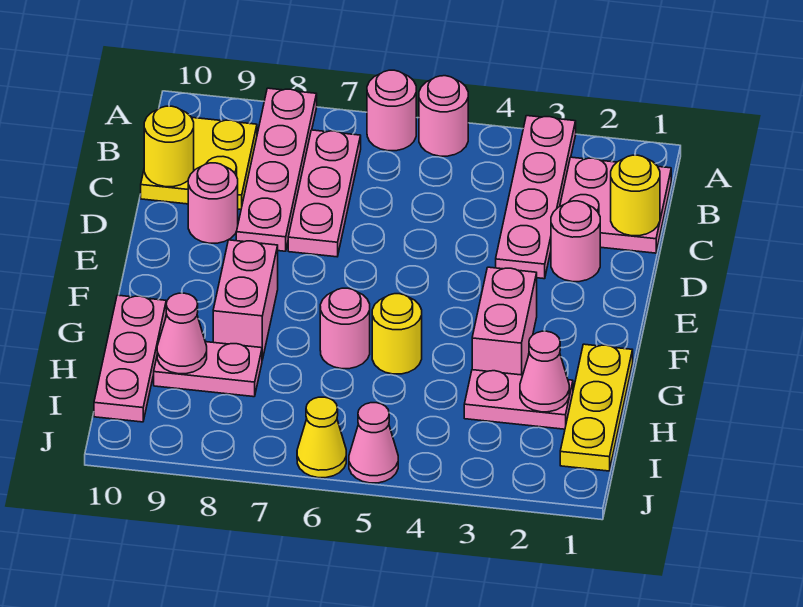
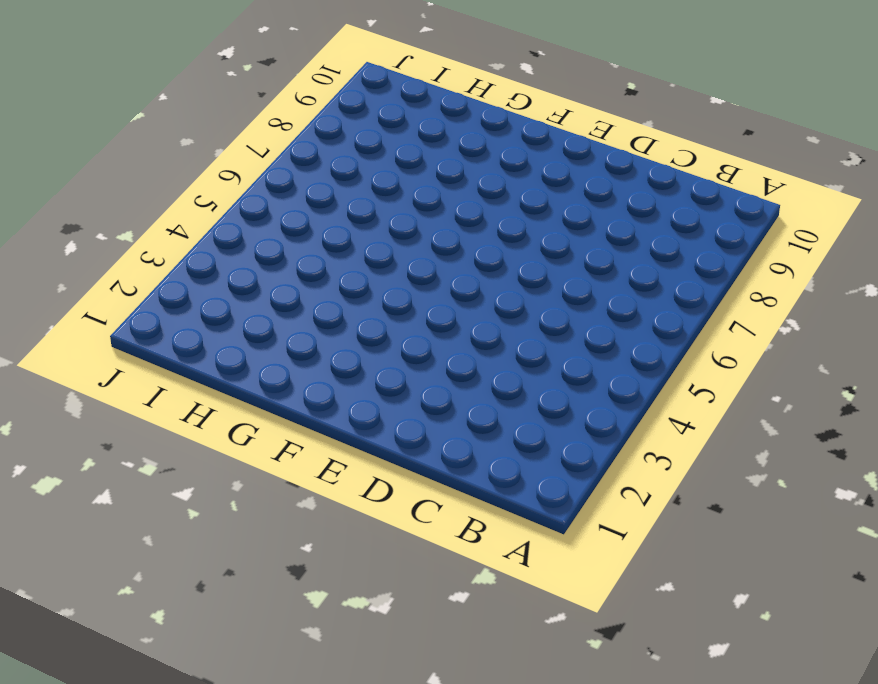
none -> pink plate A3:D3 level 1
none -> pink round brick A5 level 1
none -> pink round brick A6 level 1

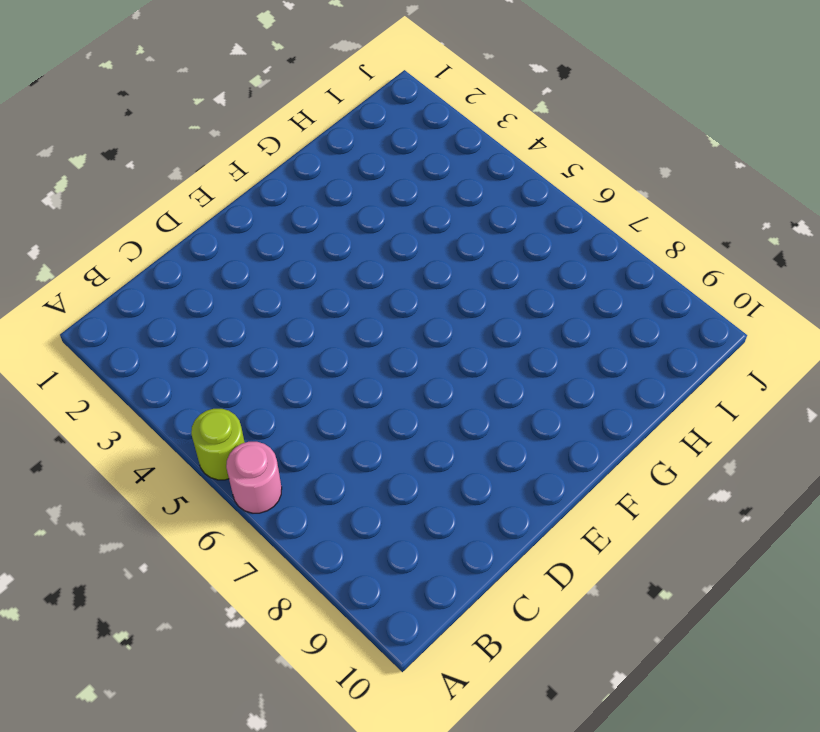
lime round brick A5 level 1 -> pink round brick A5 level 1
none -> pink plate A3:D3 level 1
none -> pink plate A8:D8 level 1
none -> pink plate B1:C2 level 1

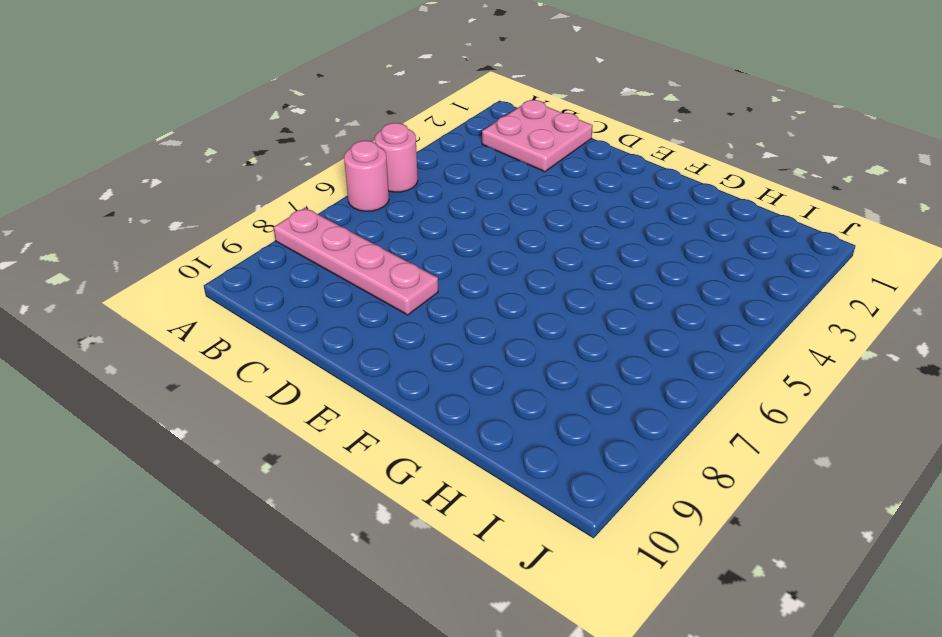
none -> pink plate A3:D3 level 1
none -> pink plate B7:D7 level 1
none -> yellow plate B9:C10 level 1

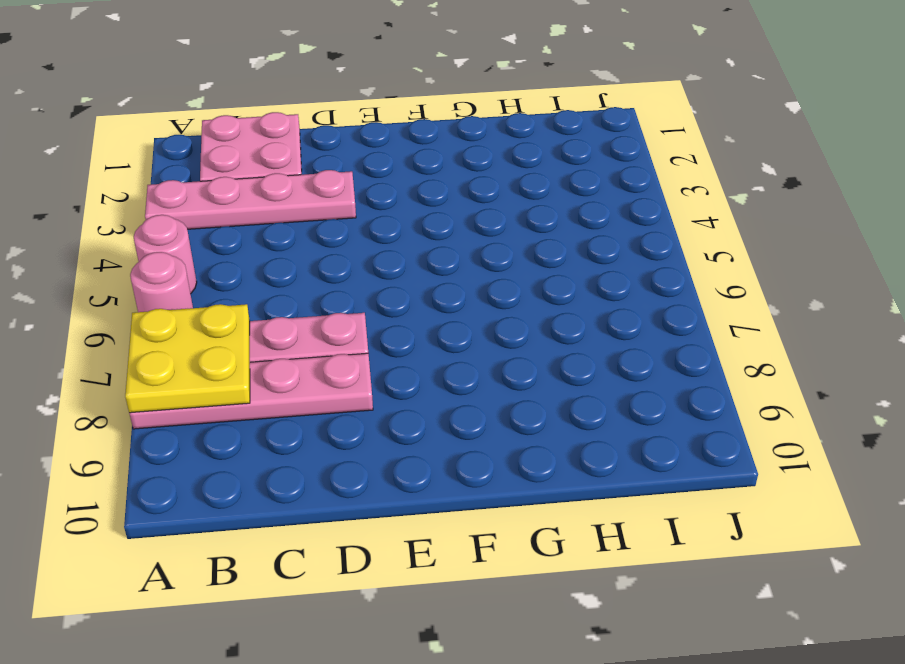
yellow plate A7:B8 level 2 -> yellow plate B9:C10 level 1
none -> pink round brick D2 level 1
none -> pink round brick D9 level 1
none -> pink brick F3:G3 level 1

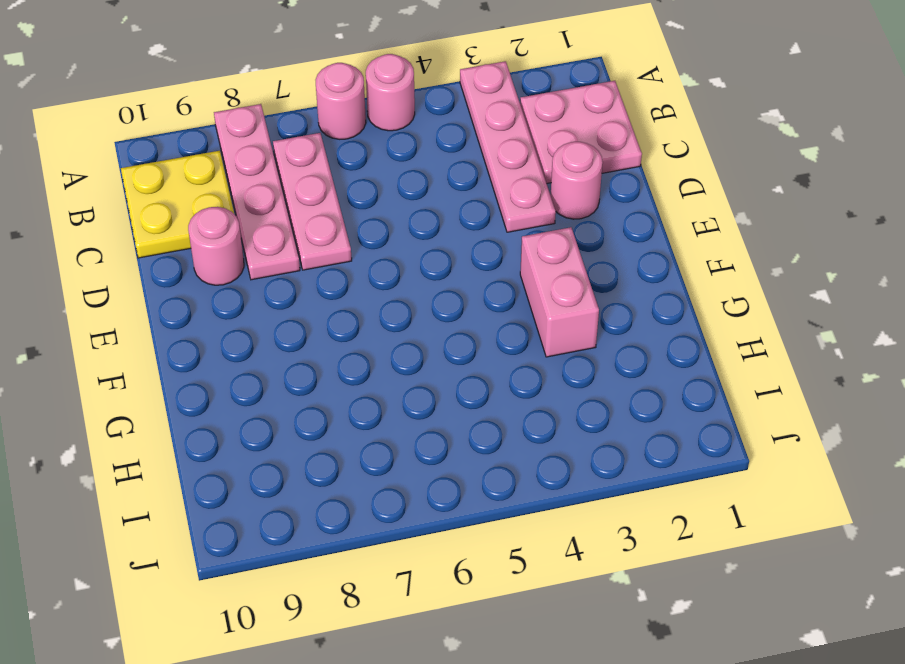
none -> pink brick F8:G8 level 1
none -> yellow plate G1:I1 level 1
none -> yellow round brick G5 level 1

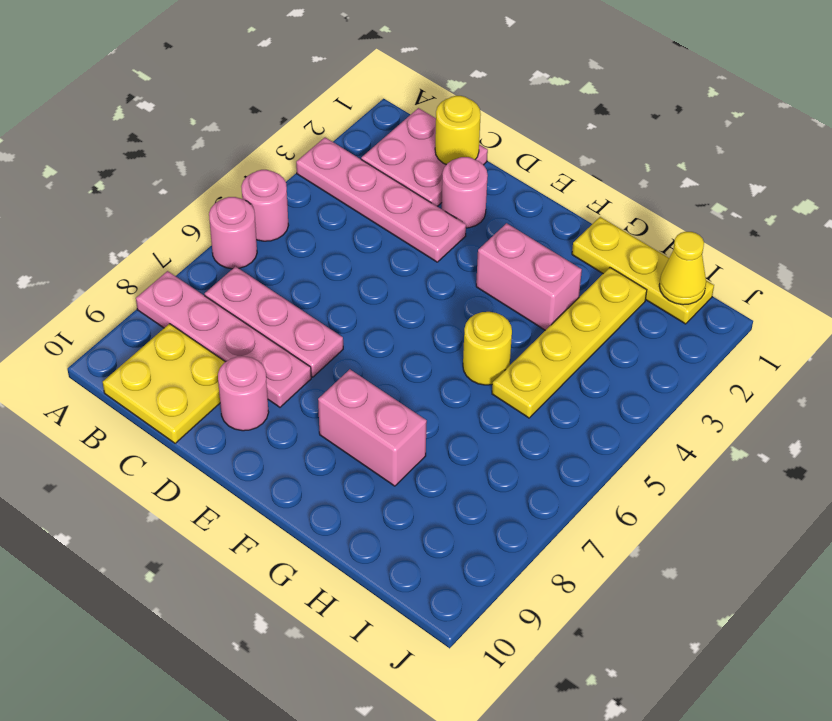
yellow plate H2:H5 level 1 -> pink plate H2:H3 level 1
yellow cone I1 level 2 -> yellow cone J6 level 1
none -> pink round brick G6 level 1
none -> pink plate G10:I10 level 1
none -> pink plate H8:H9 level 1

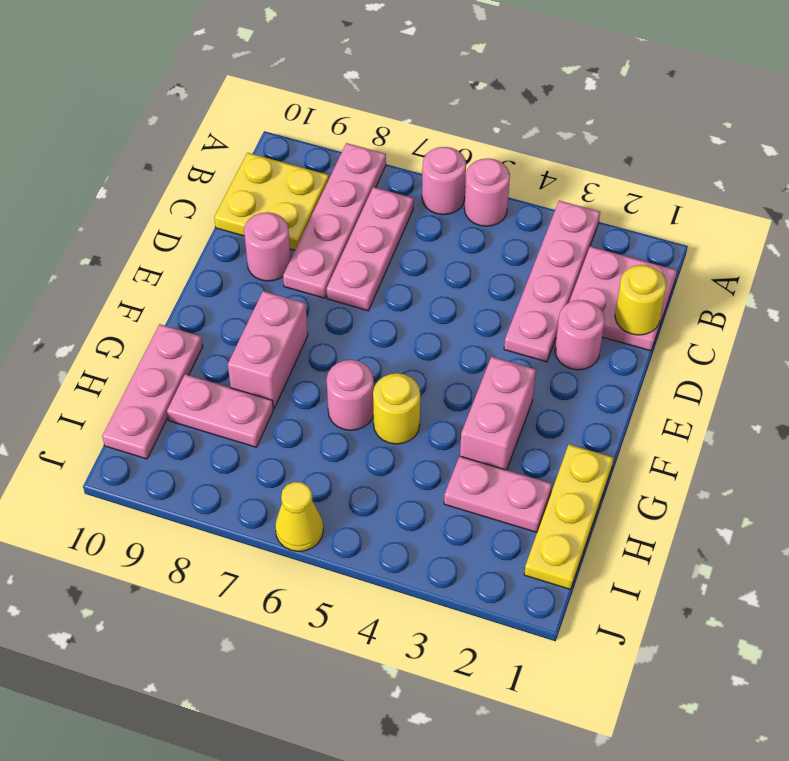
none -> pink cone J5 level 1
none -> yellow round brick C10 level 2
none -> pink cone H2 level 2

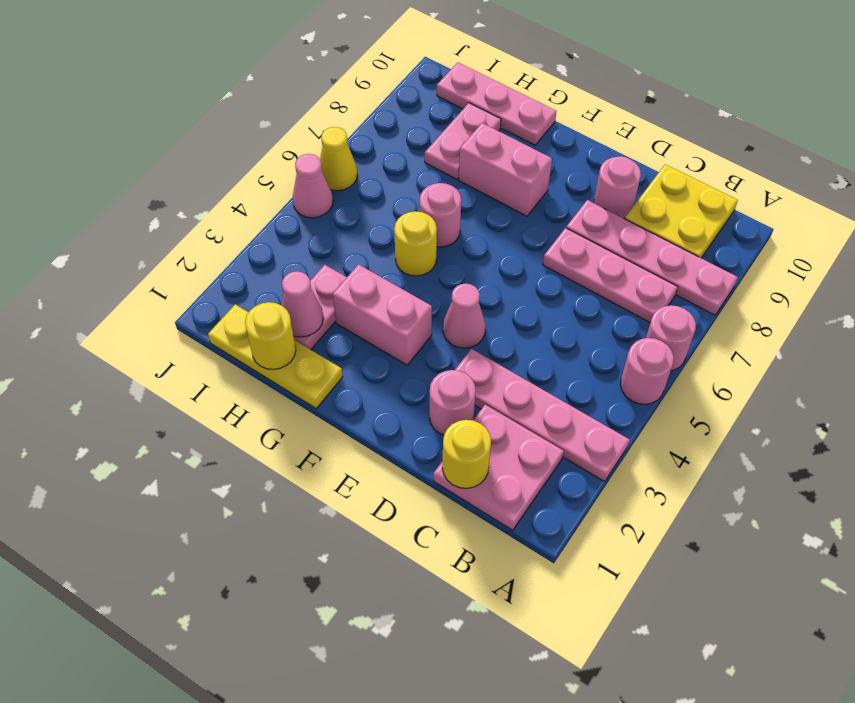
pink cone E4 level 1 -> pink cone H9 level 2
yellow round brick H1 level 2 -> yellow round brick C10 level 2

